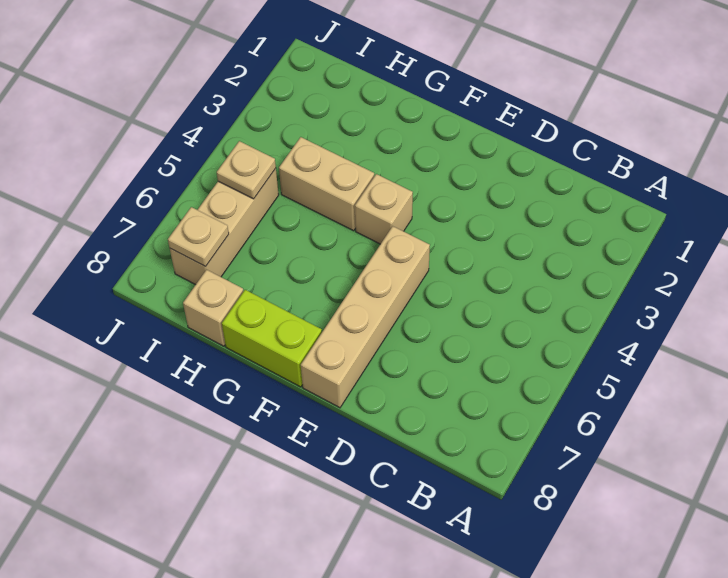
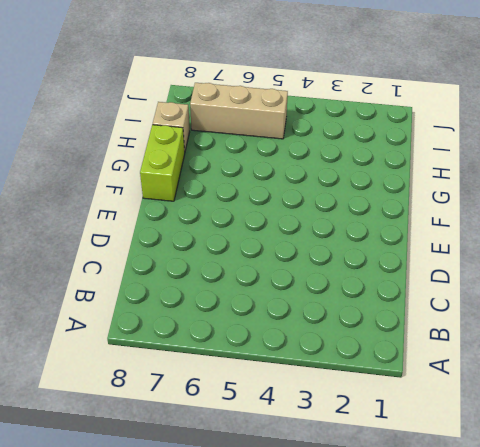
none -> tan brick E5:E8 level 1
none -> tan brick F4 level 1

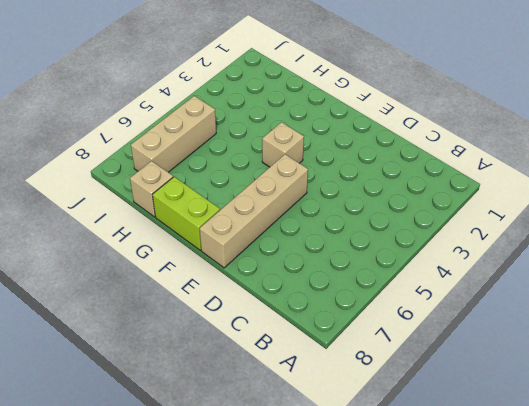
none -> tan brick G4:H4 level 1
none -> tan plate I5 level 2

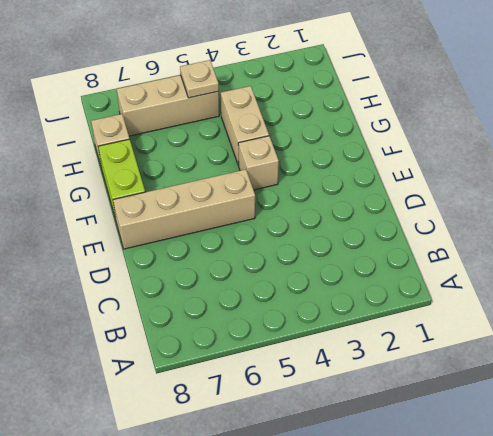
none -> tan plate I7 level 2

